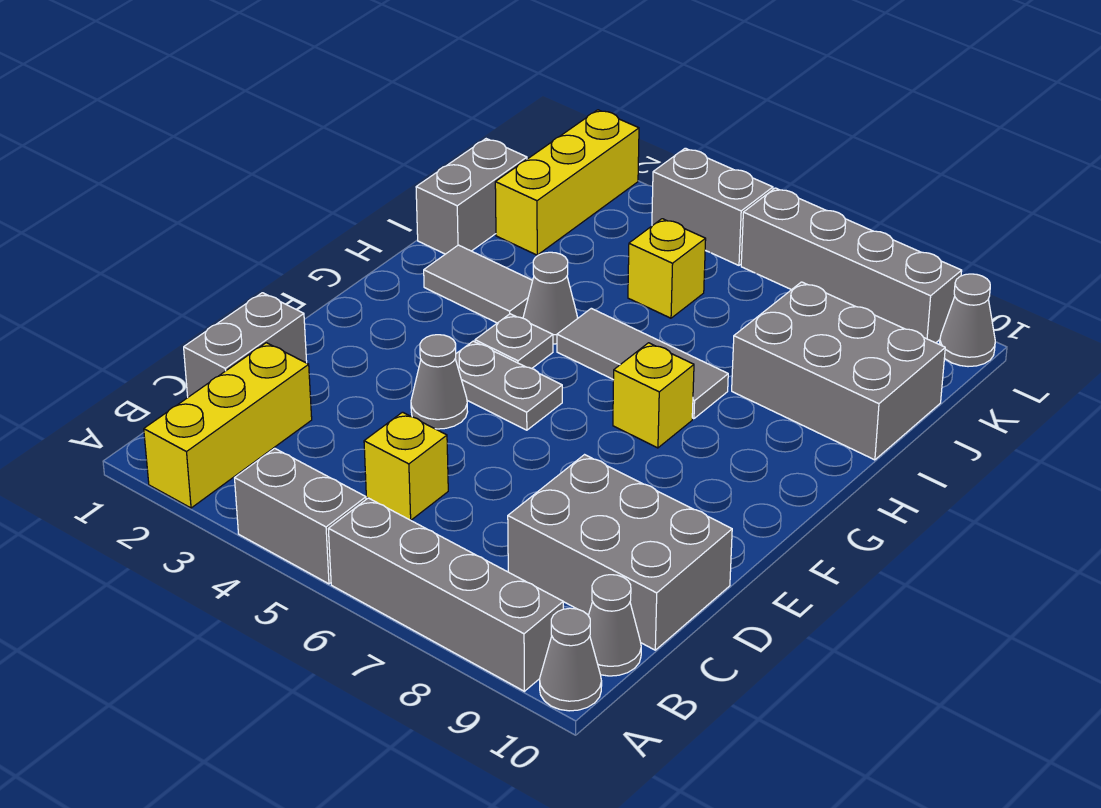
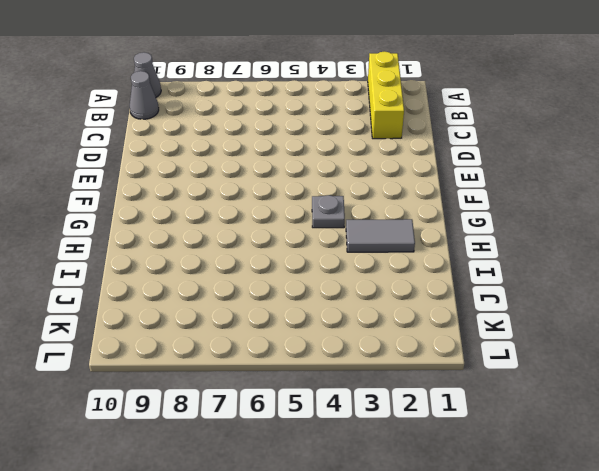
none -> grey brick A4:A5 level 1
none -> grey brick A6:A9 level 1
none -> grey brick C1:D1 level 1

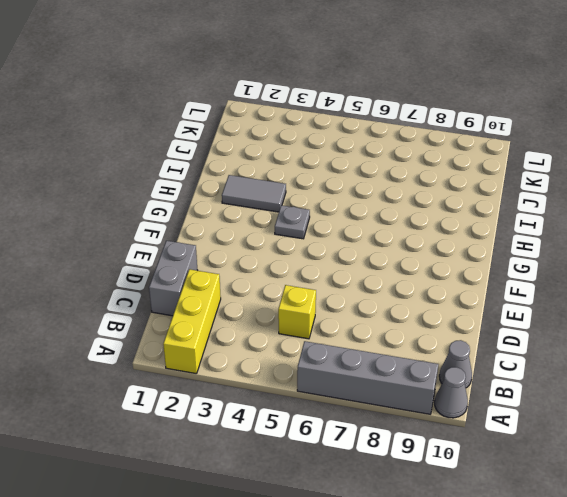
none -> grey brick A4:A5 level 1
none -> grey brick C8:D10 level 1
none -> grey cone E4 level 1

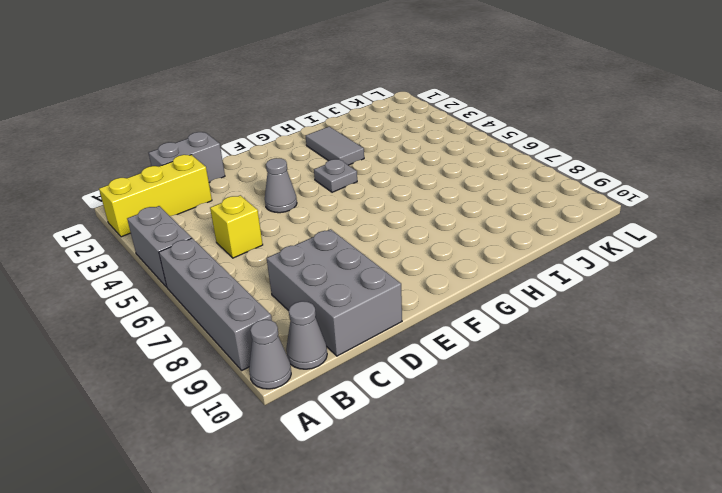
none -> grey plate F4:F5 level 1
none -> yellow brick G7 level 1
none -> grey cone H4 level 1

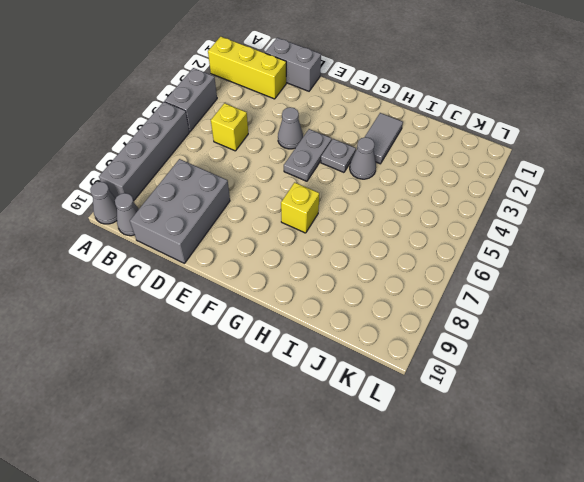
none -> grey tile H5:H7 level 1
none -> grey brick I1:J1 level 1
none -> grey brick I8:J10 level 1

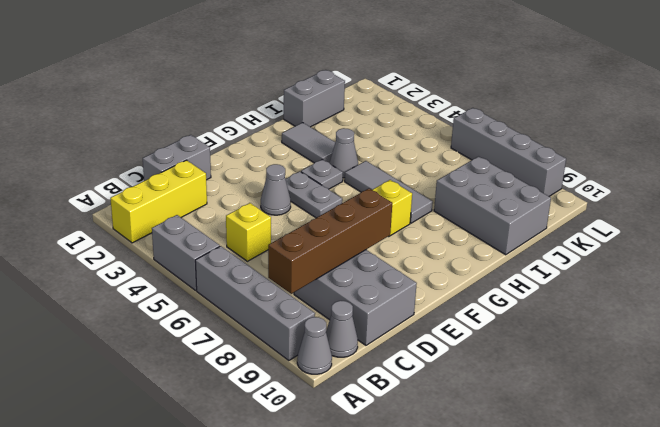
brown brick B8:E8 level 2 -> none
none -> yellow brick J2:L2 level 1
none -> yellow brick J5 level 1
none -> grey brick L4:L5 level 1

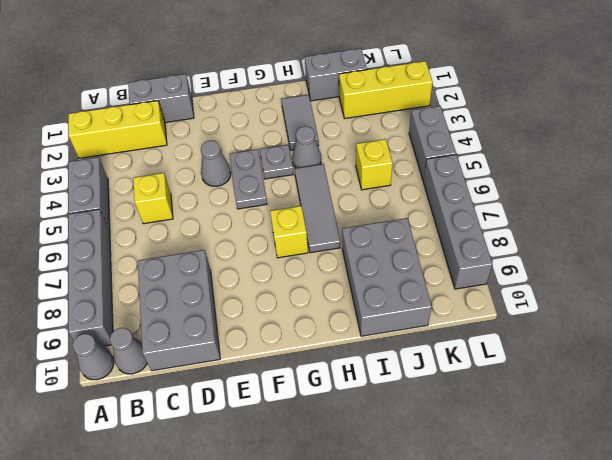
none -> grey cone L10 level 1

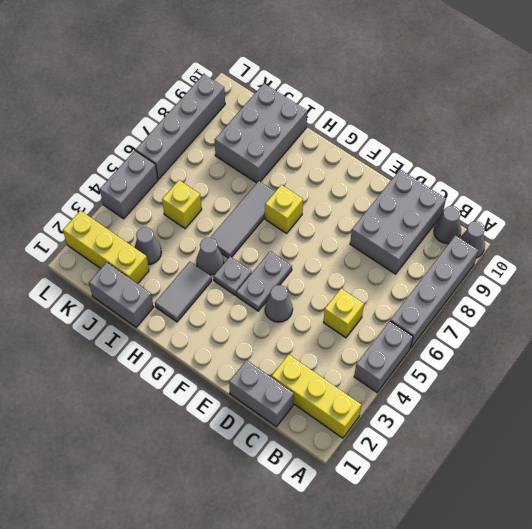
grey cone J3 level 1 -> grey cone L10 level 1

